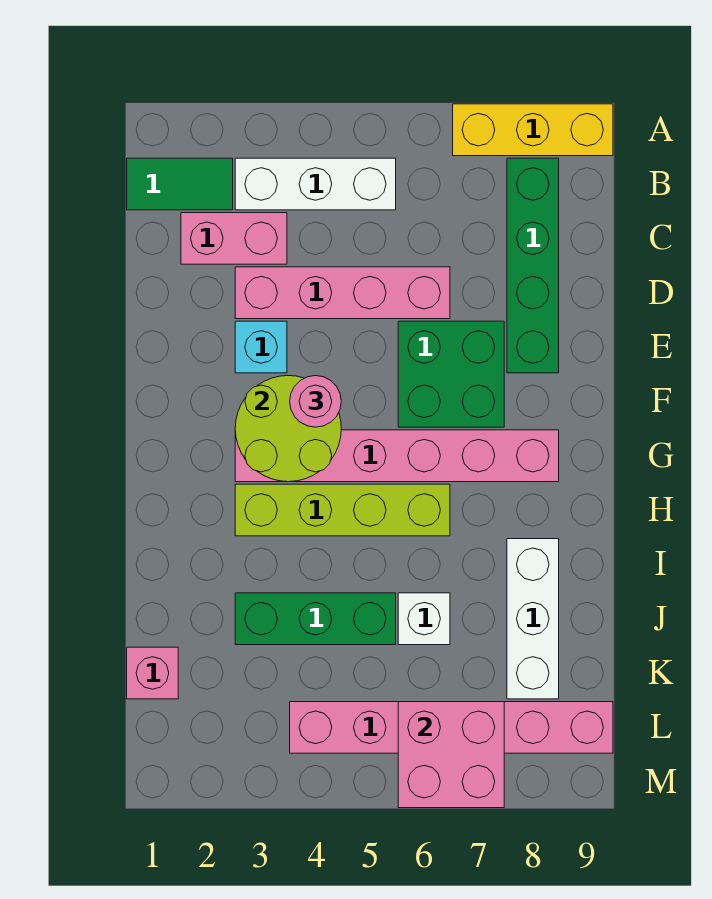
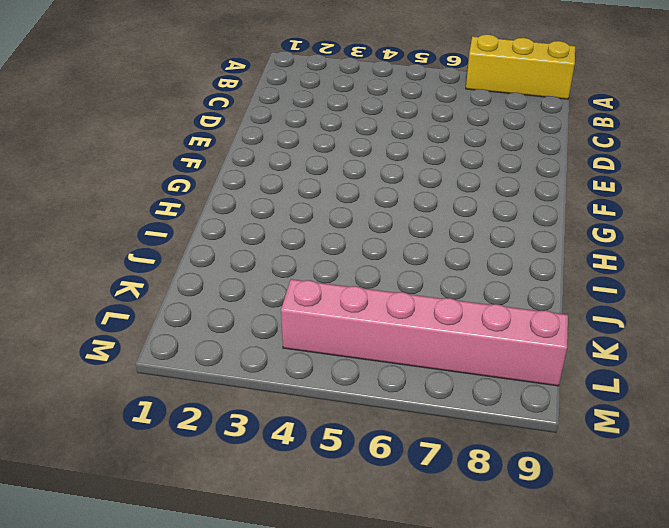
none -> green tile B1:B2 level 1
none -> white brick B3:B5 level 1
none -> green brick B8:E8 level 1

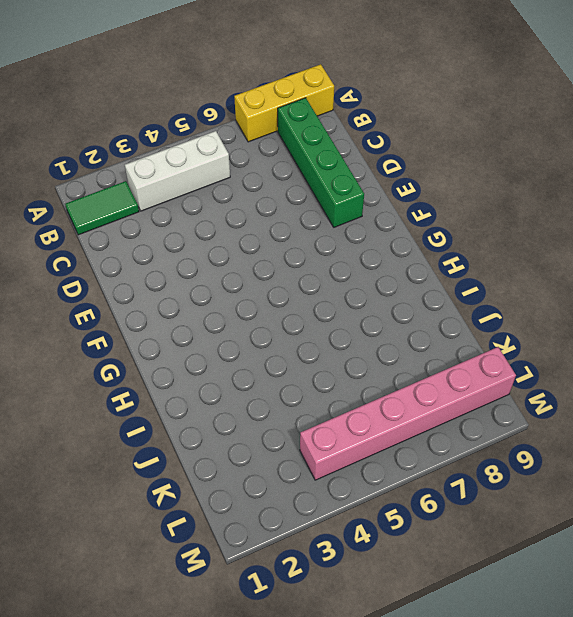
none -> pink brick C2:C3 level 1
none -> pink brick D3:D6 level 1
none -> cyan brick E3 level 1

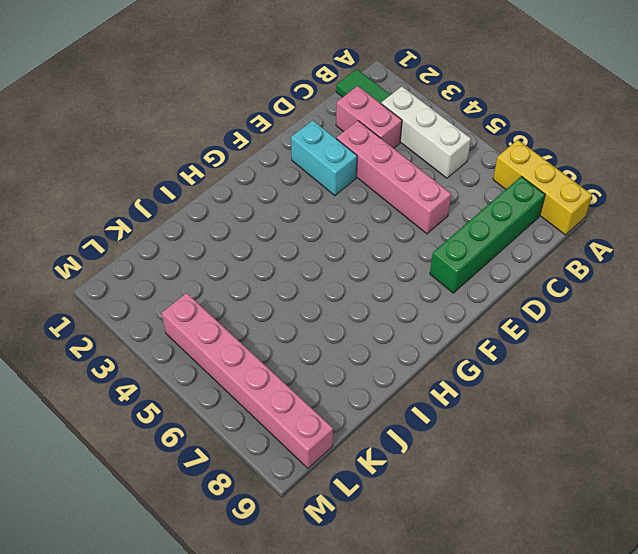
cyan brick E2:E3 level 1 -> cyan brick E3 level 1
none -> green brick E6:F7 level 1
none -> pink brick G3:G8 level 1
none -> lime brick H3:H6 level 1

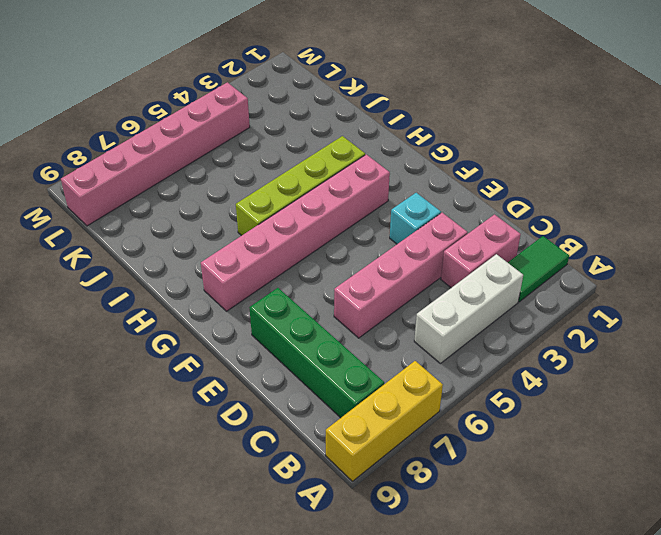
none -> green brick E6:F7 level 1
none -> white brick I8:K8 level 1
none -> green brick J3:J5 level 1

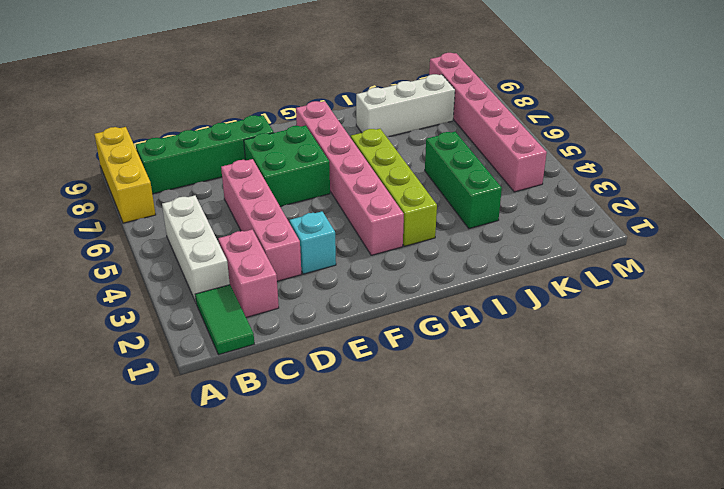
none -> white brick J6 level 1
none -> pink brick K1 level 1
none -> lime round brick F3:G4 level 2

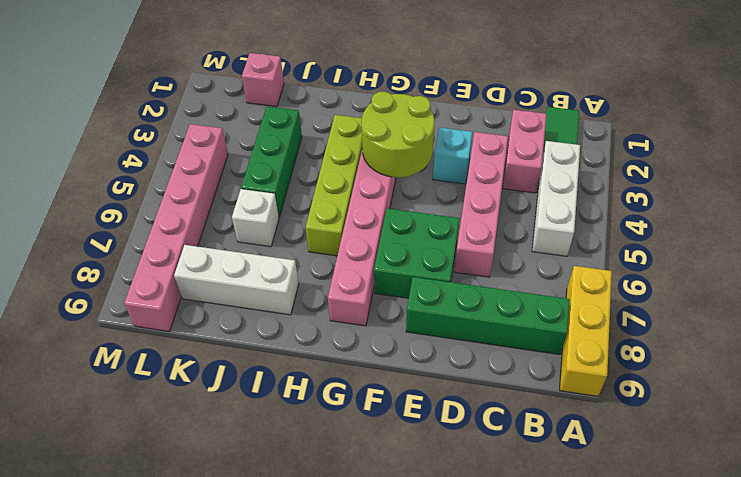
none -> pink brick L6:M7 level 2
none -> pink round brick F4 level 3

